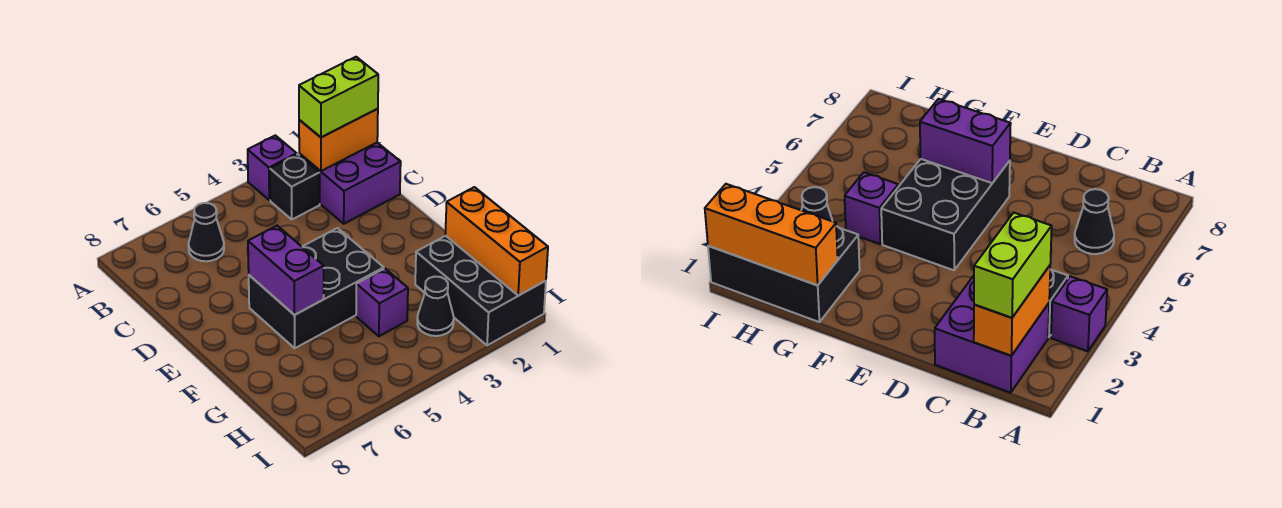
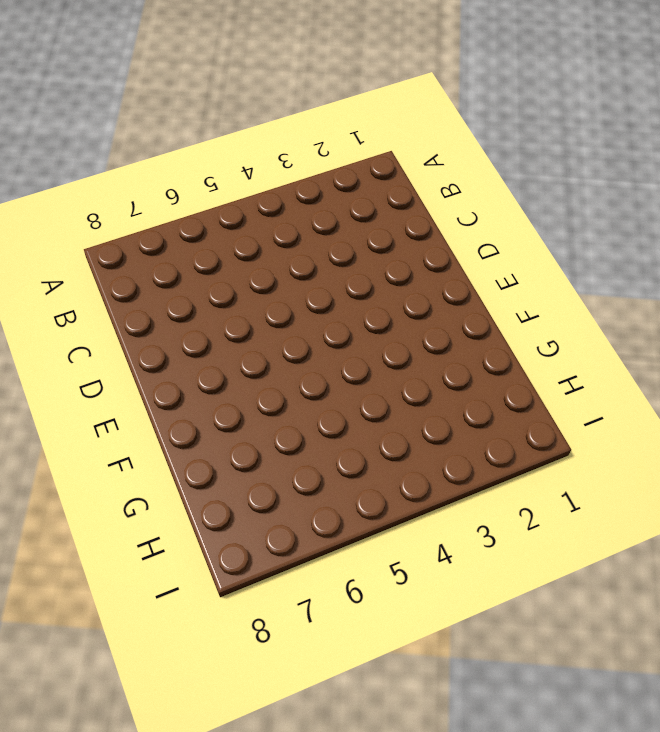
none -> purple brick A3 level 1
none -> purple brick B1:C2 level 1
none -> black brick B3 level 1

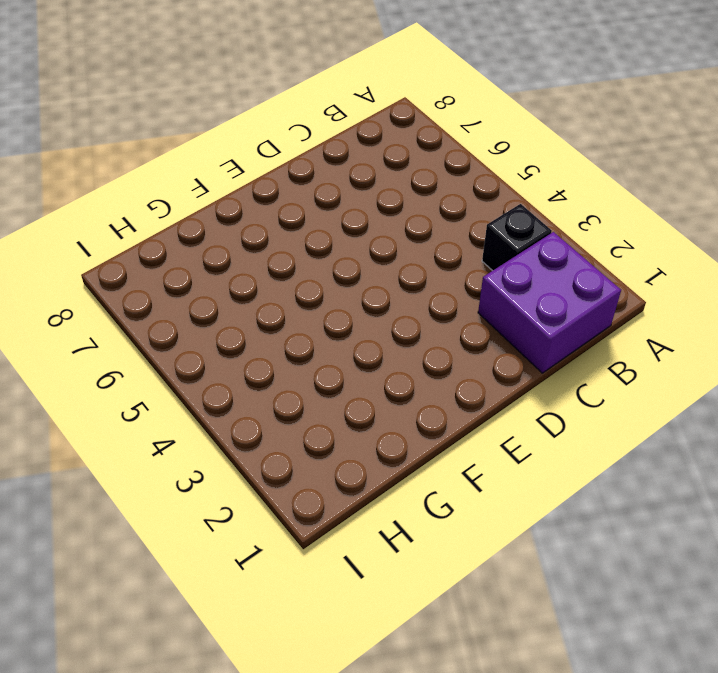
none -> purple brick A3 level 1
none -> black cone B6 level 1
none -> black brick E4:F6 level 1

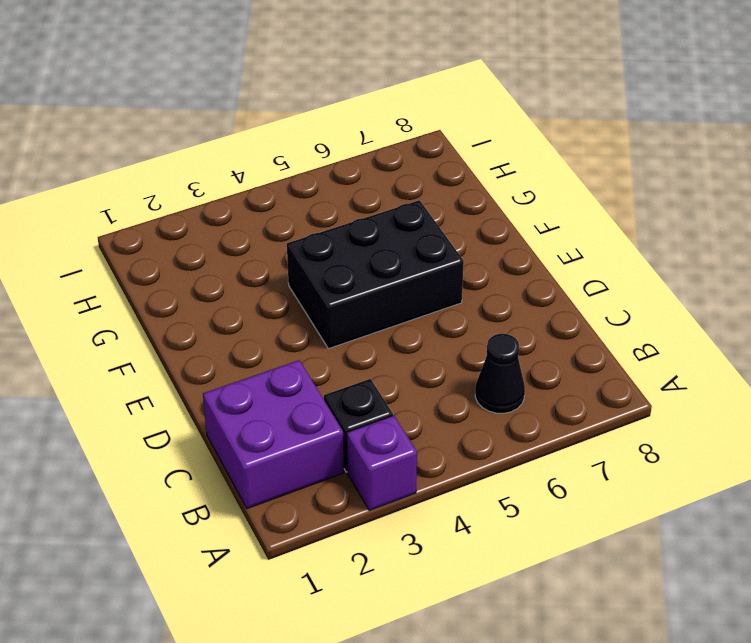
none -> black brick G1:I2 level 1
none -> purple brick G4 level 1
none -> black cone H3 level 1

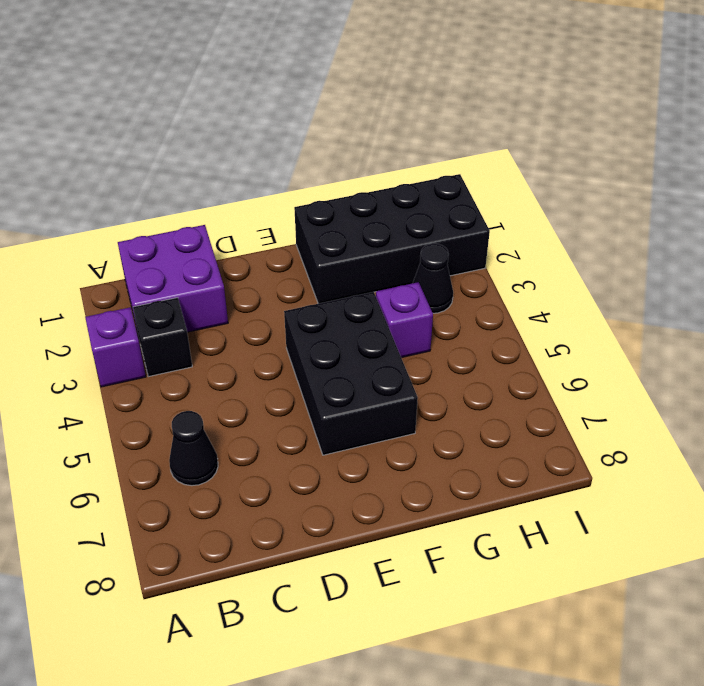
black brick F1:I2 level 1 -> black brick G1:I2 level 1
none -> orange brick B1:B2 level 2
none -> purple brick E6:F6 level 2
none -> orange brick G1:I1 level 2

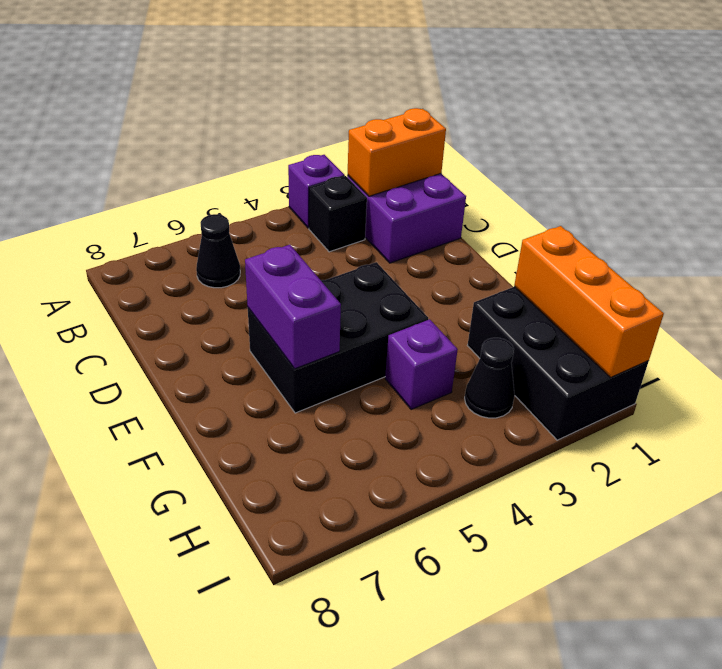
none -> lime brick B1:B2 level 3

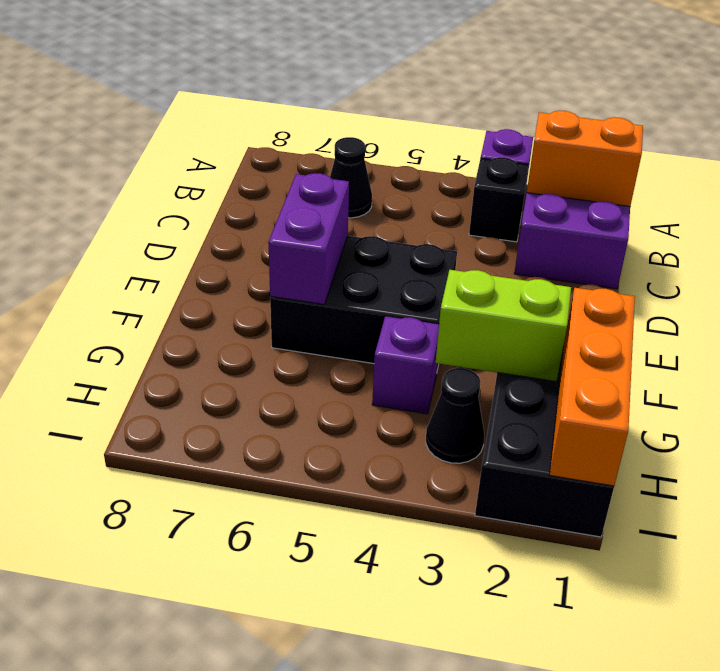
lime brick G2:G3 level 2 -> lime brick B1:B2 level 3

